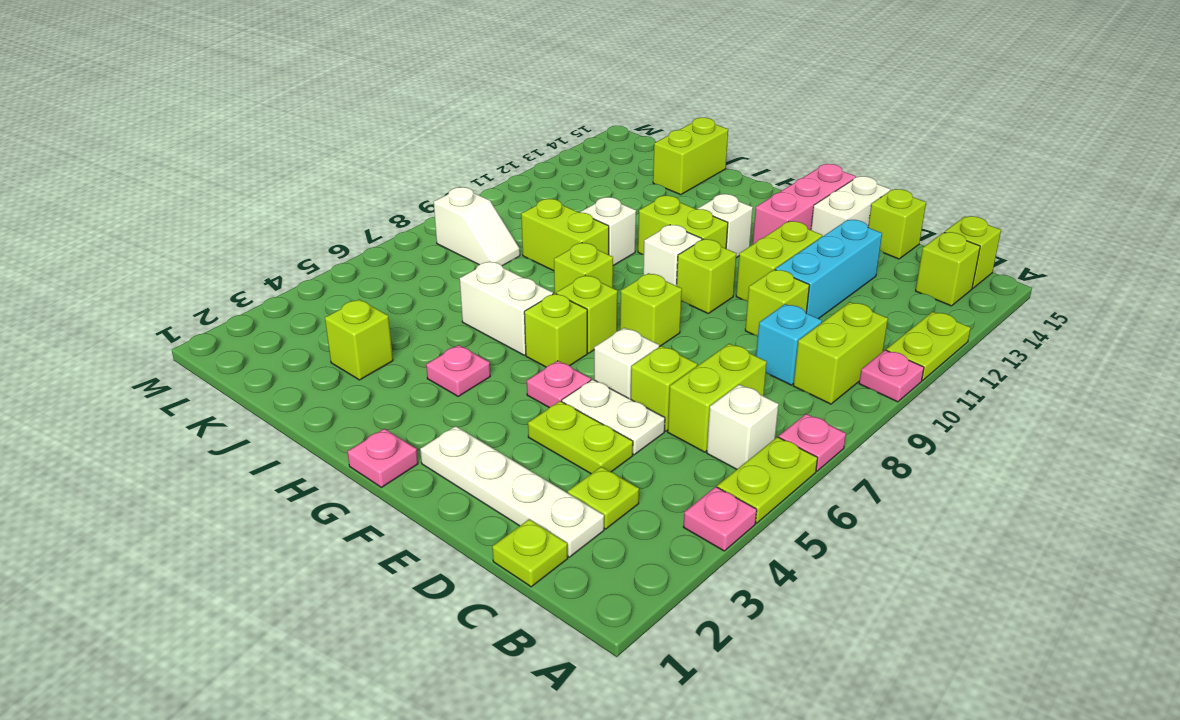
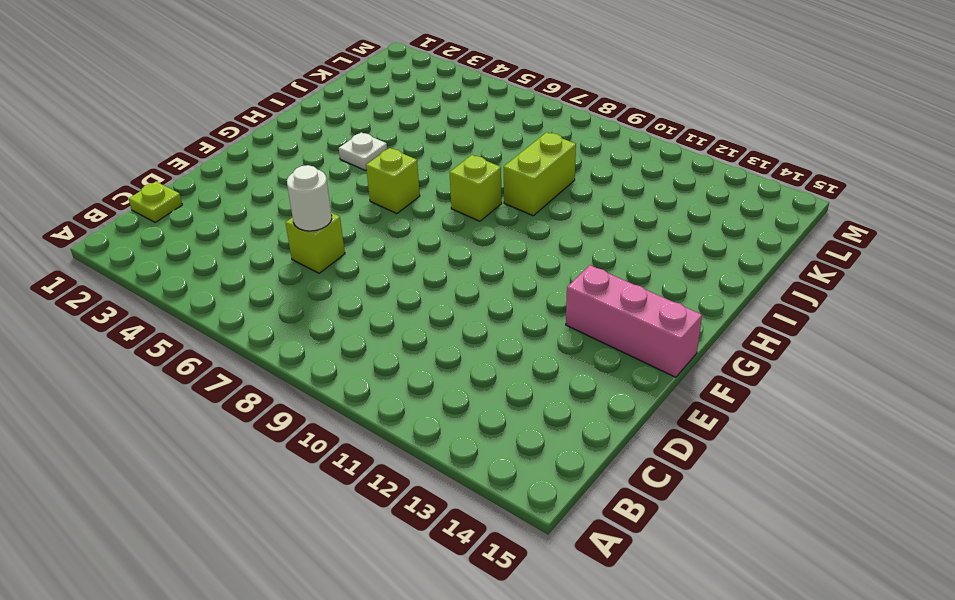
white round brick D6 level 2 -> none
white plate H4 level 1 -> pink plate H4 level 1
none -> pink plate A4 level 1
none -> lime plate A5:A6 level 1
none -> pink plate A7 level 1
none -> pink plate A10 level 1

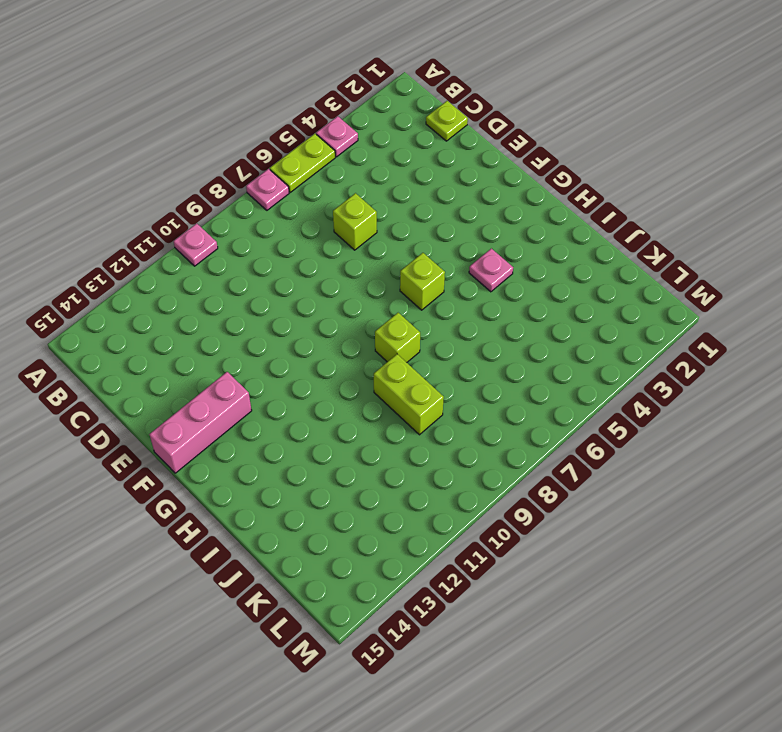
none -> lime plate A11:A12 level 1
none -> white brick B6 level 1
none -> lime brick B9:B10 level 1
none -> lime brick B14 level 1

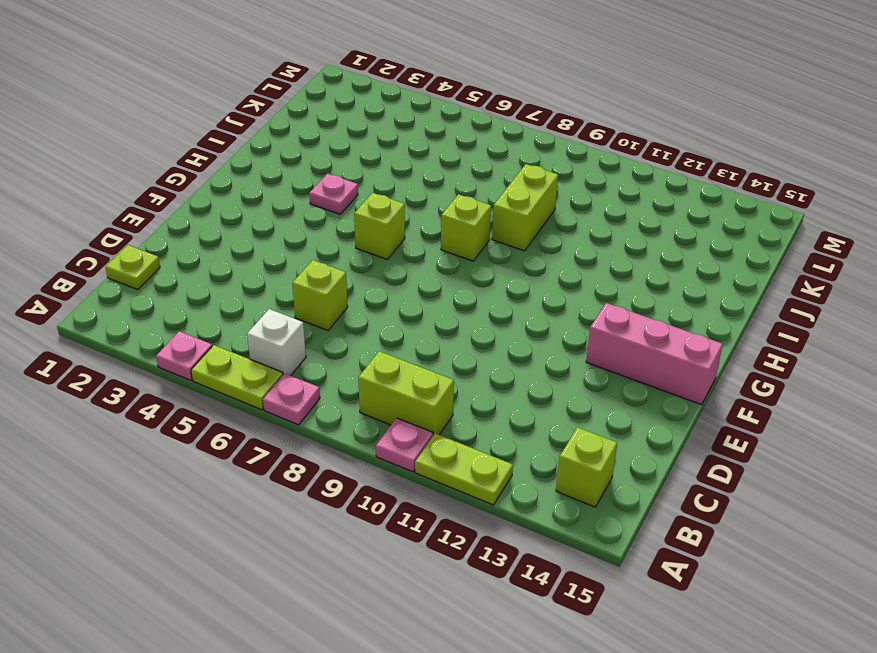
none -> lime brick B15 level 1
none -> white plate C2:F2 level 1
none -> lime plate C3 level 1
none -> lime brick C6:C7 level 1

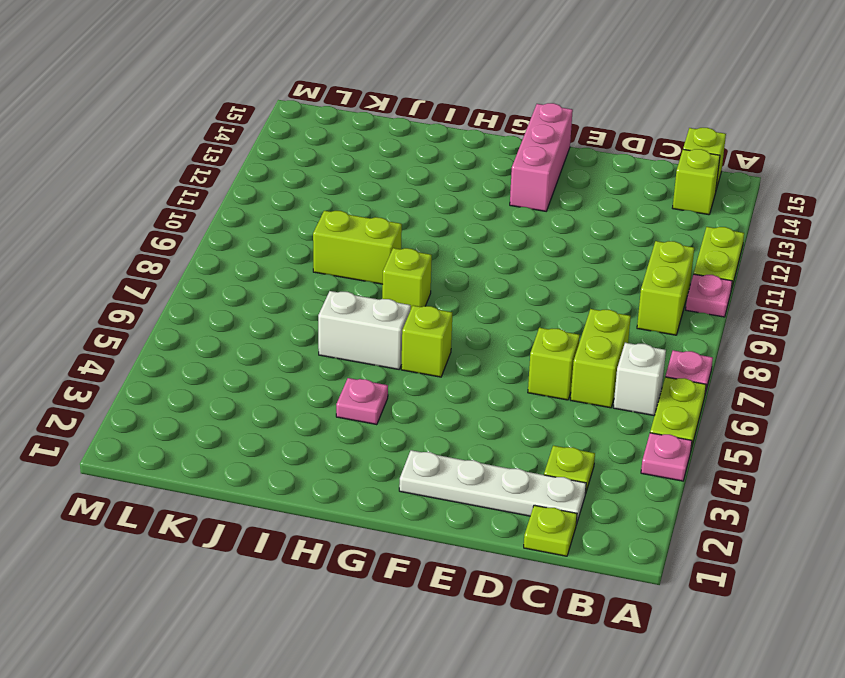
none -> cyan brick C9 level 1
none -> lime plate D4:E4 level 1
none -> white plate D5:E5 level 1
none -> lime brick D10 level 1

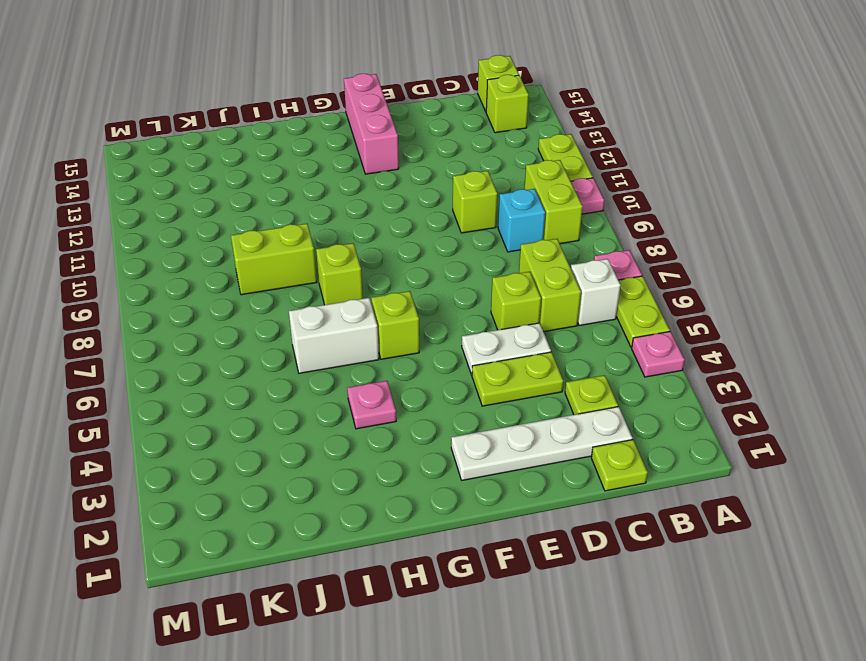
none -> cyan brick D11:D13 level 1
none -> lime brick D15 level 1
none -> white brick E6 level 1
none -> lime brick E11:E12 level 1

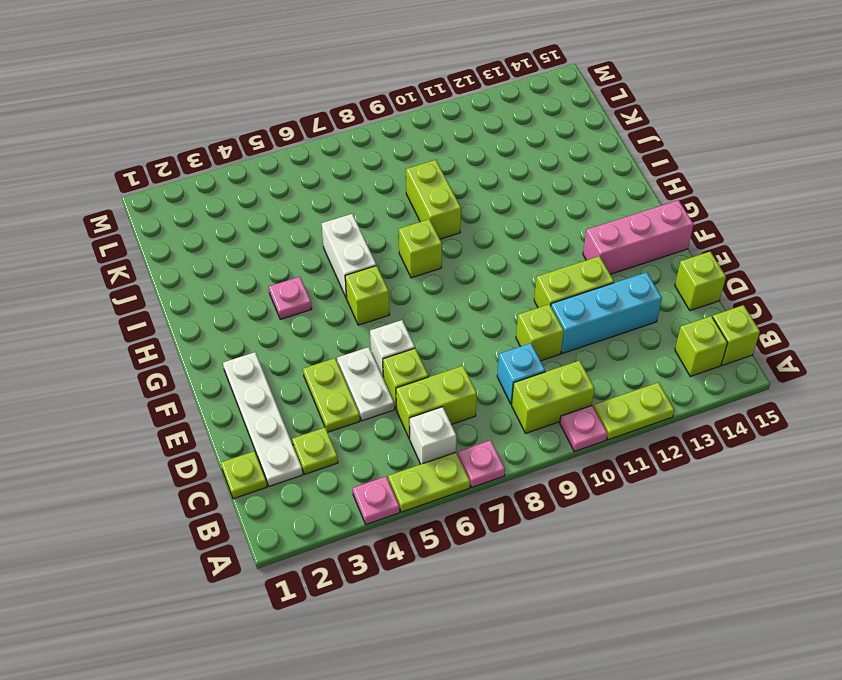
none -> white brick E14:E15 level 1
none -> pink plate F5 level 1
none -> lime brick F8 level 1
none -> lime brick F10 level 1

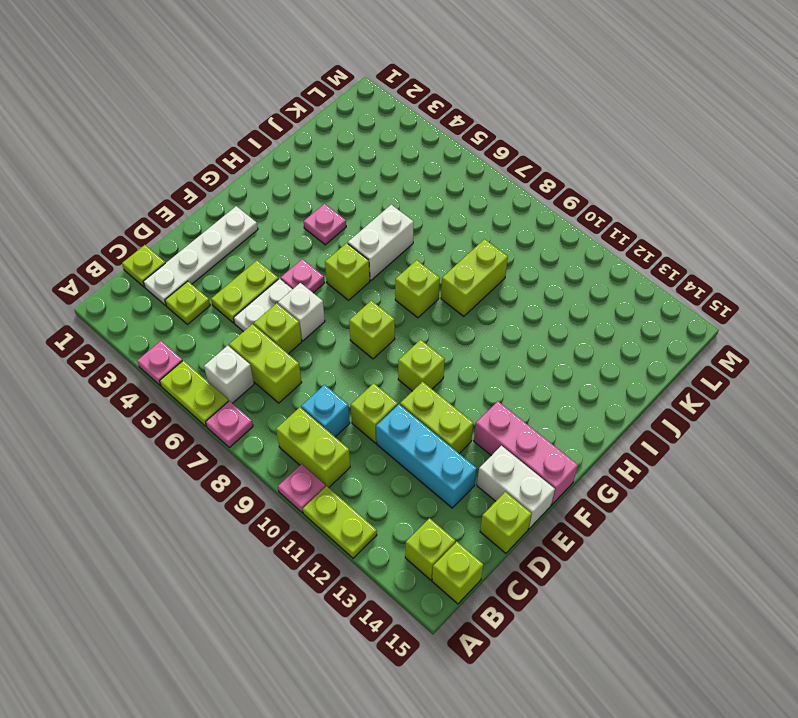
none -> pink plate G1 level 1
none -> lime brick G7 level 1
none -> white brick G10 level 1
none -> lime brick G11:H11 level 1

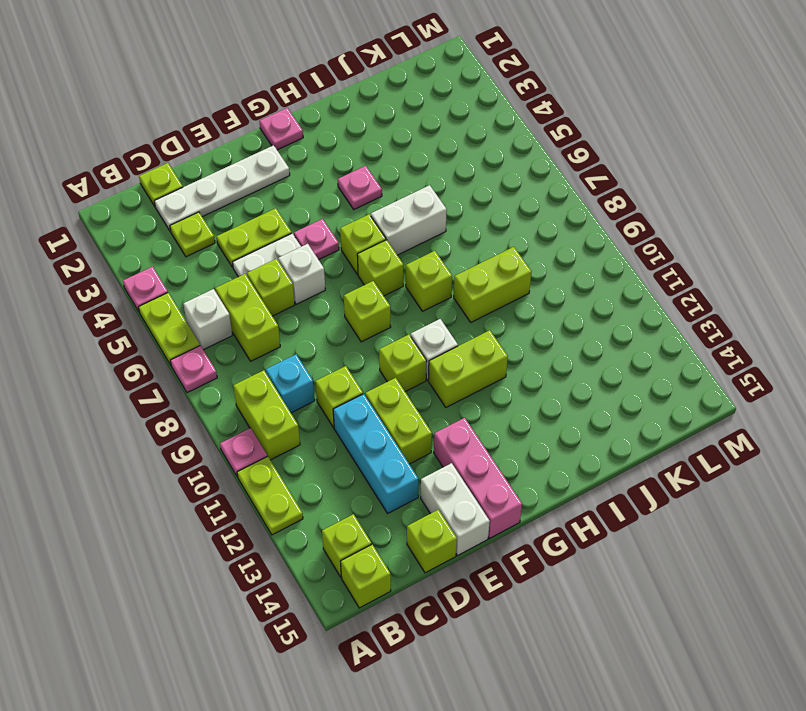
none -> white brick G12 level 1
none -> white brick I10 level 1
none -> lime brick J3 level 1
none -> lime brick J14:J15 level 1

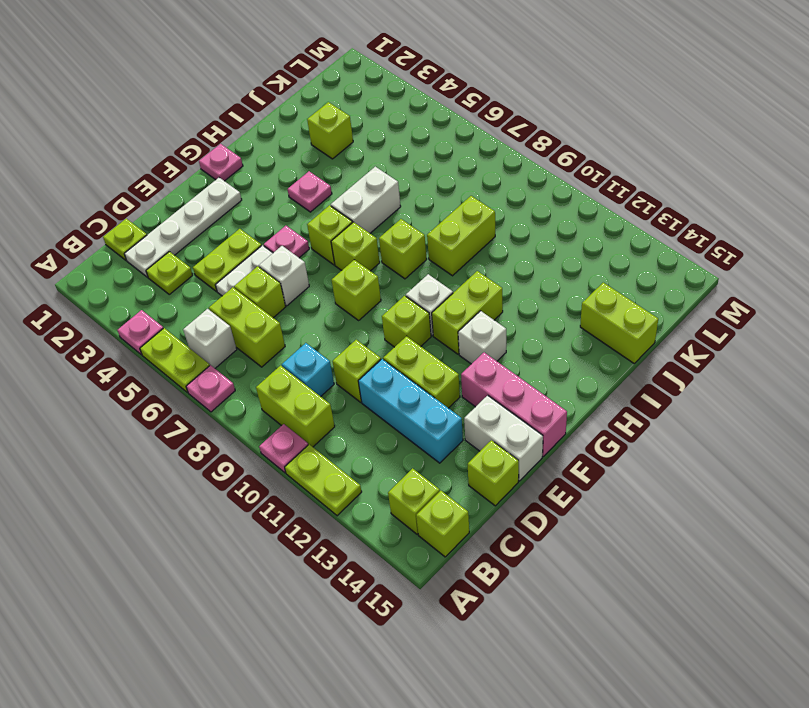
none -> white brick I10 level 1
none -> white slope K8:L8 level 1 top L

